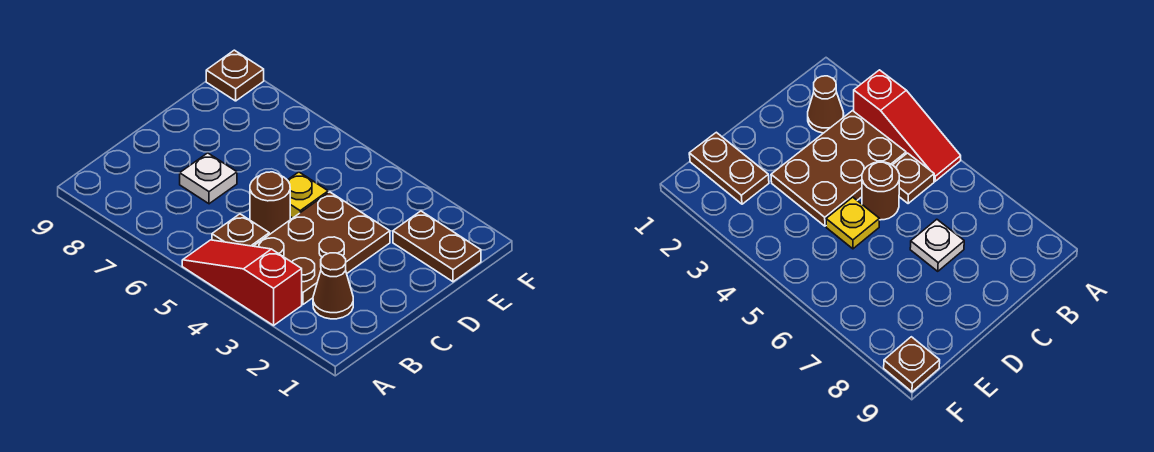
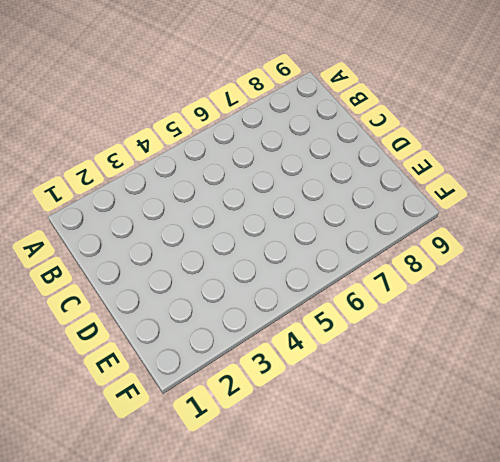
none -> red slope A3:A5 level 1 top 3
none -> brown cone B2 level 1

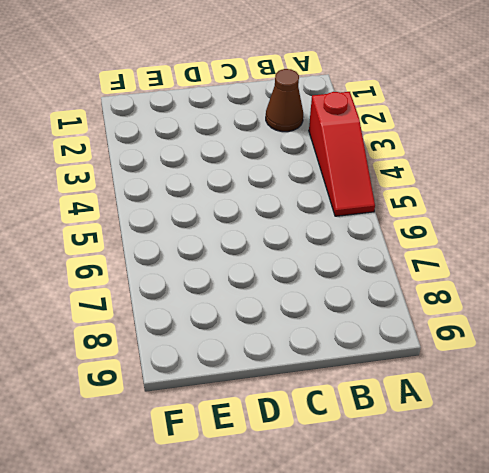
none -> brown plate B3:D4 level 1
none -> brown plate B5 level 1

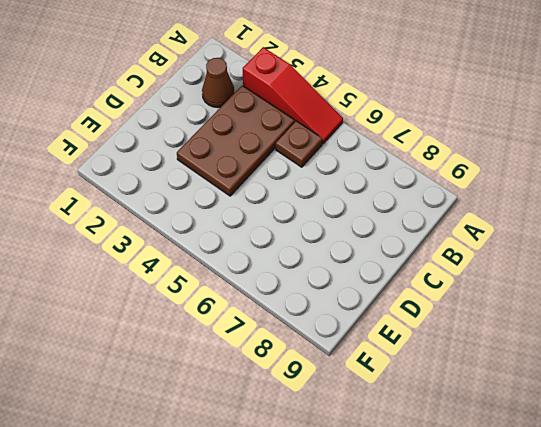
none -> brown round brick C5 level 1
none -> white plate C7 level 1

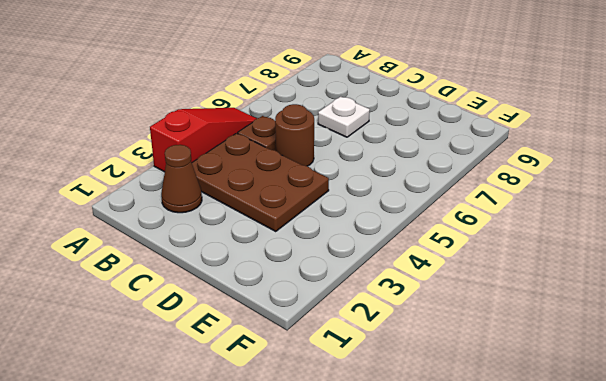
none -> yellow plate D5 level 1
none -> brown plate E1:E2 level 1

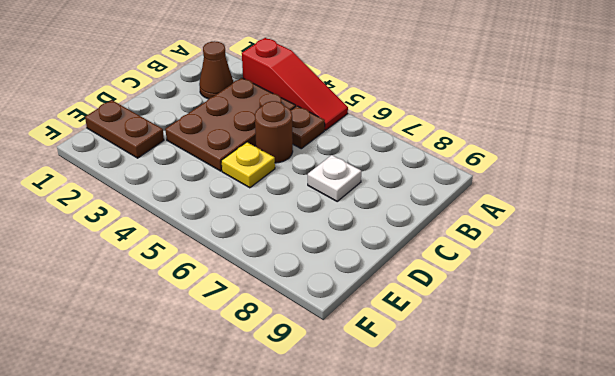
none -> brown plate F9 level 1

